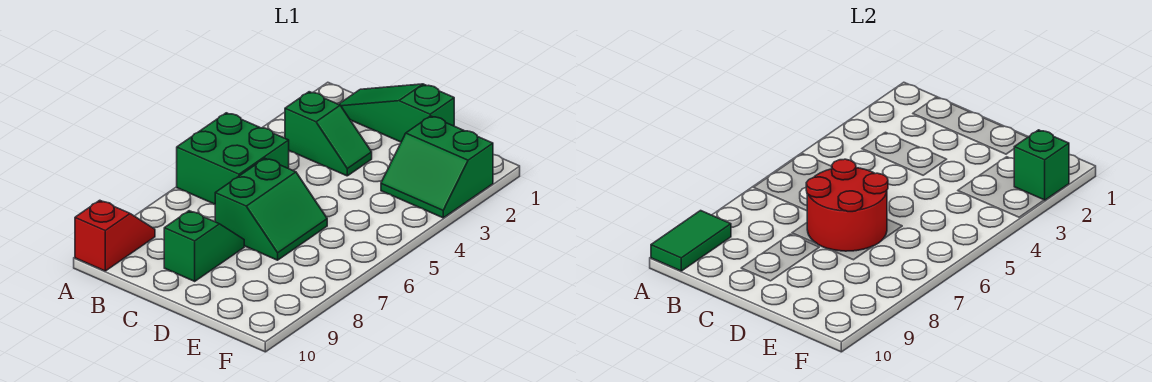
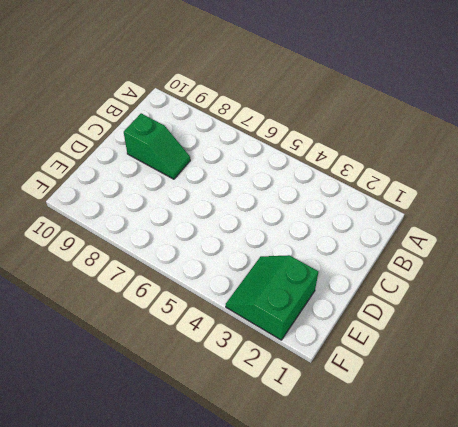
none -> green brick A5:B6 level 1
none -> red slope A9:A10 level 1 top 10

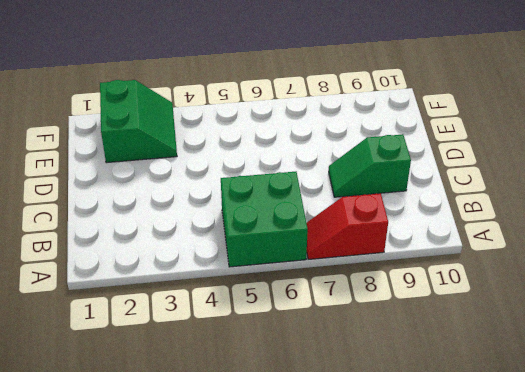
red slope A7:A8 level 1 top 8 -> red slope A9:A10 level 1 top 10
none -> green slope B1:D1 level 1 top D
none -> green slope B3:C3 level 1 top B

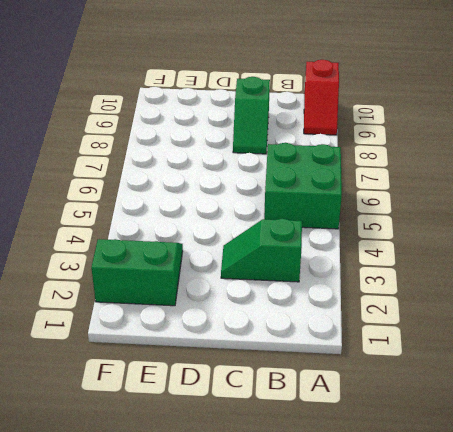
none -> green slope B1:D1 level 1 top D
none -> green slope C6:D7 level 1 top C

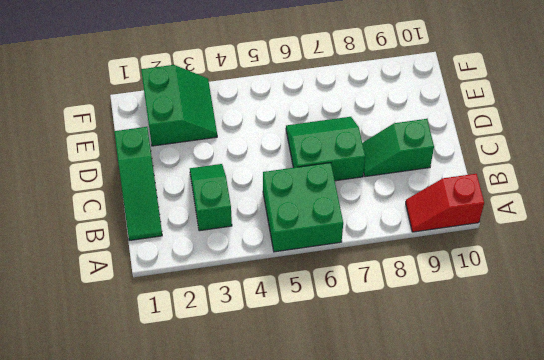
none -> green tile A9:A10 level 2
none -> red round brick C6:D7 level 2

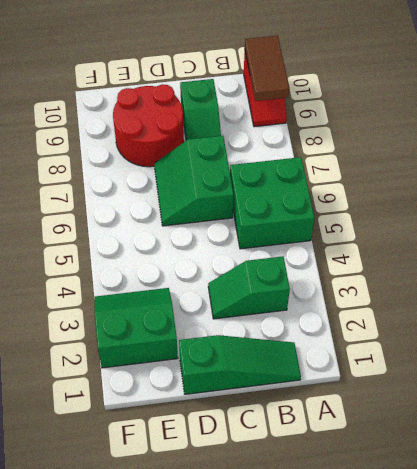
brown tile A9:A10 level 2 -> green tile A9:A10 level 2
red round brick D8:E9 level 1 -> red round brick C6:D7 level 2
none -> green brick F2 level 2

